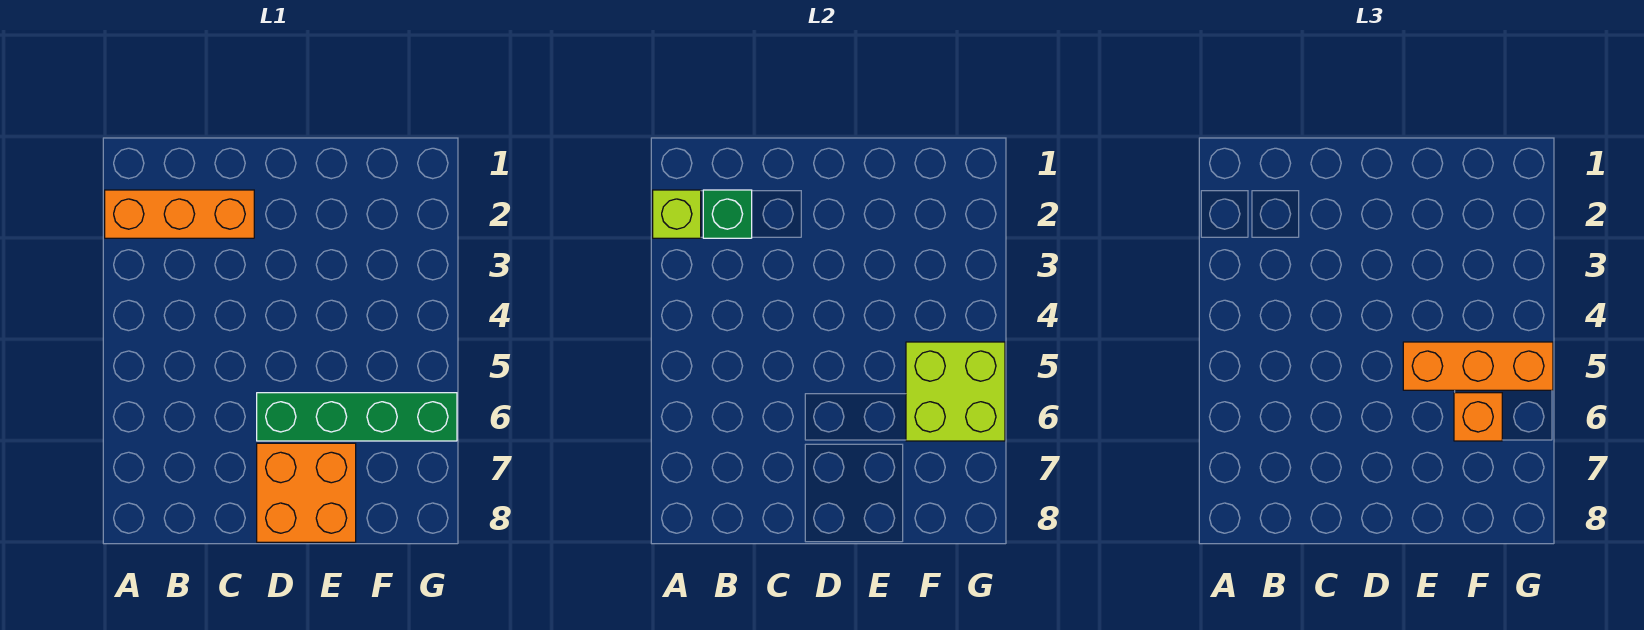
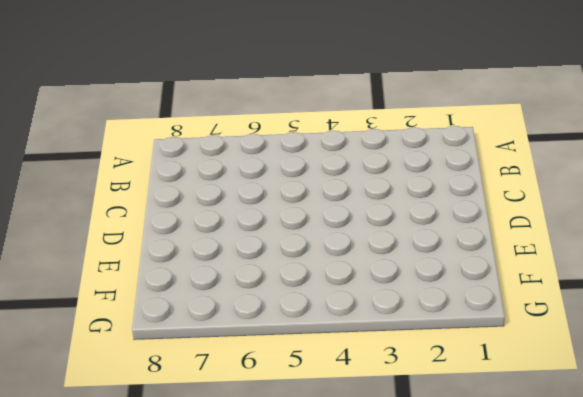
none -> orange brick A2:C2 level 1
none -> green brick D6:G6 level 1

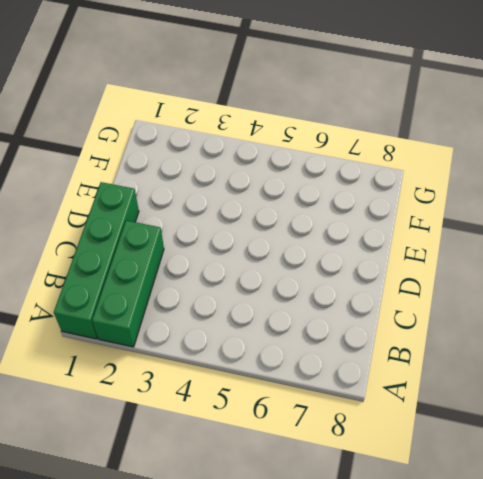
green brick A1:D1 level 1 -> green brick D6:G6 level 1
green brick A2:C2 level 1 -> orange brick A2:C2 level 1
none -> orange brick D7:E8 level 1
none -> lime brick A2 level 2

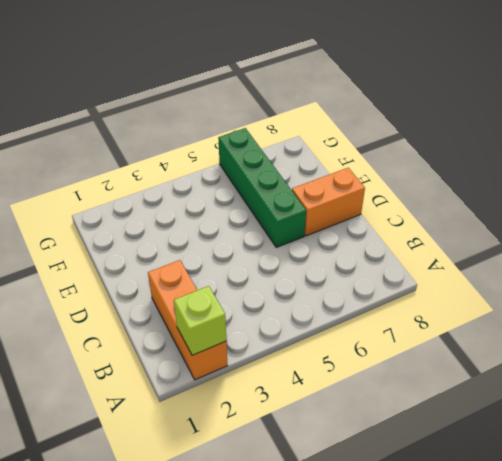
orange brick D7:D8 level 1 -> orange brick D7:E8 level 1
none -> green brick B2 level 2
none -> lime brick F5:G6 level 2

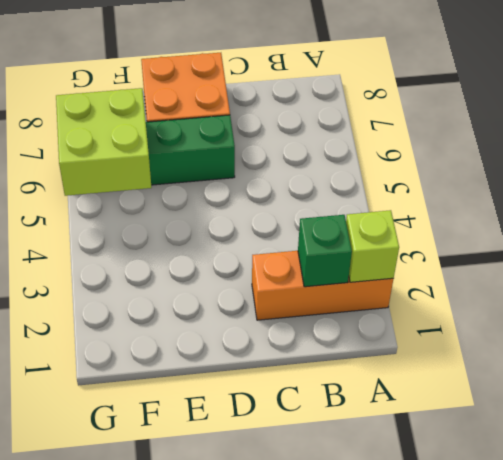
none -> orange brick E5:G5 level 3
none -> orange brick F6 level 3

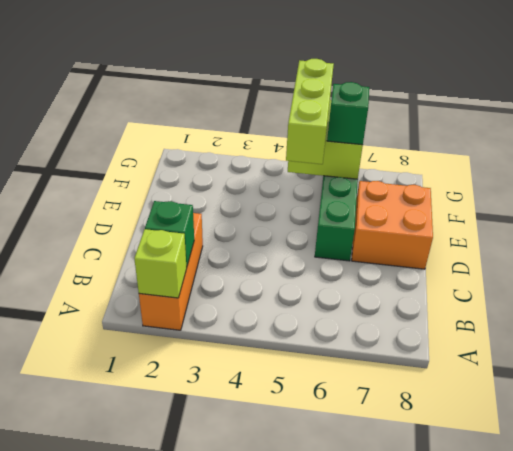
lime brick E5:G5 level 3 -> orange brick E5:G5 level 3
green brick F6 level 3 -> orange brick F6 level 3

